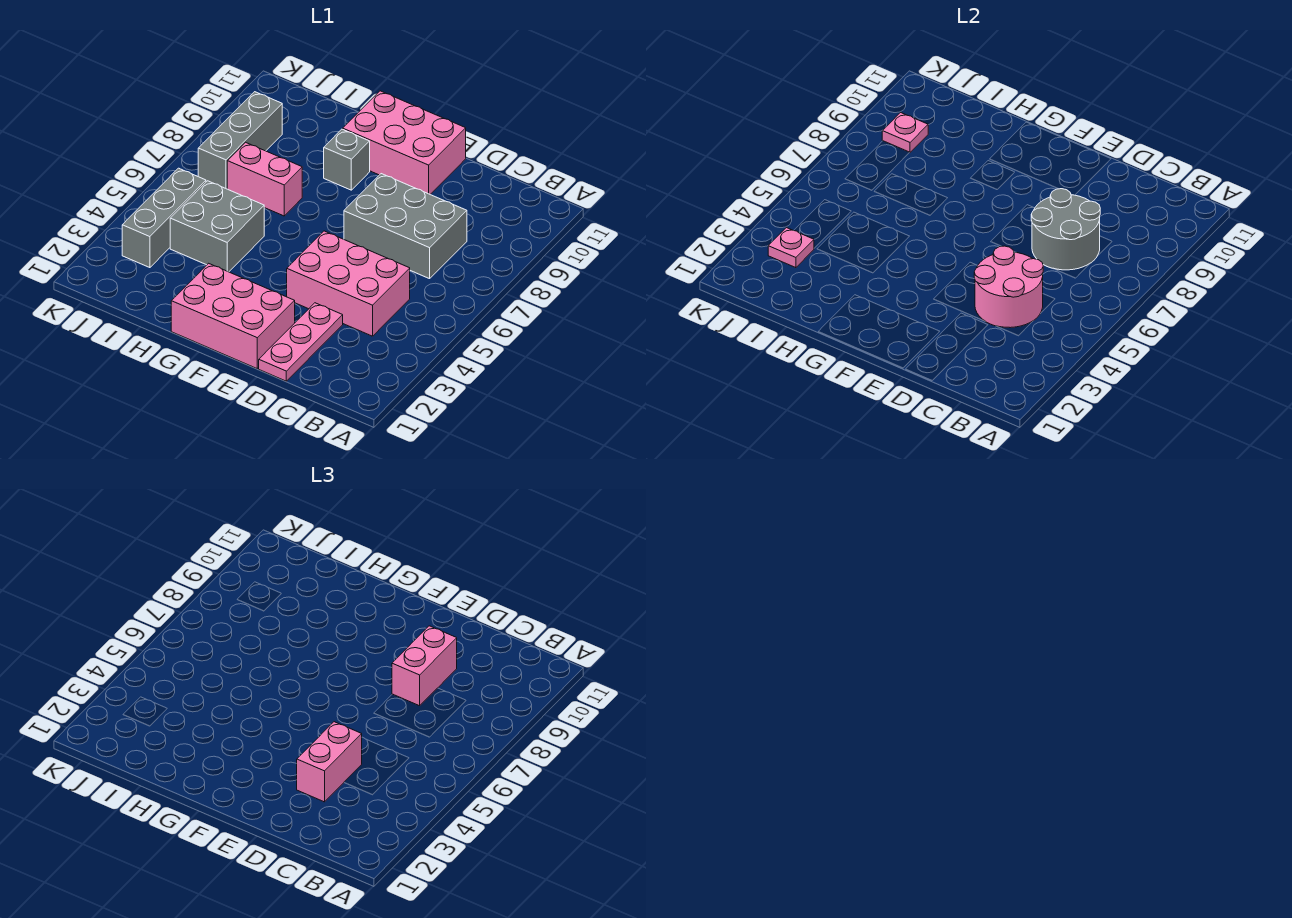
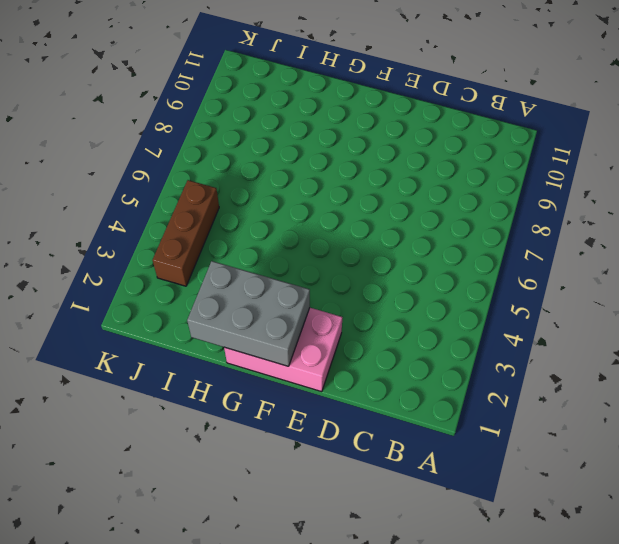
grey brick F1:H2 level 2 -> grey brick C7:E8 level 1
brown brick J3:J5 level 1 -> grey brick J3:J5 level 1
none -> pink brick C4:E5 level 1
none -> pink plate D1:D3 level 1
none -> pink brick E10:G11 level 1

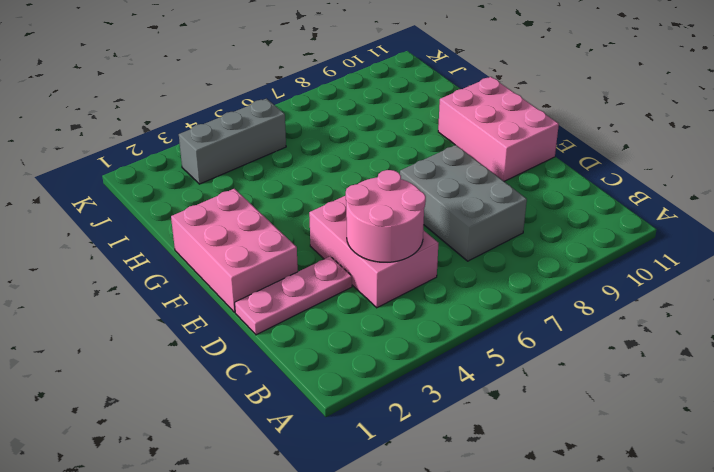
none -> grey brick G9 level 1
none -> grey brick H4:I5 level 1
none -> pink brick H7:I7 level 1

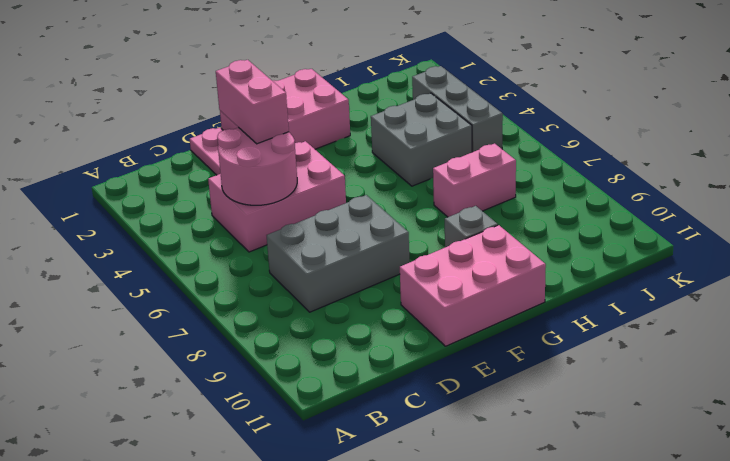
none -> grey brick J7:J9 level 1
none -> grey round brick C7:D8 level 2
none -> pink plate J3 level 2

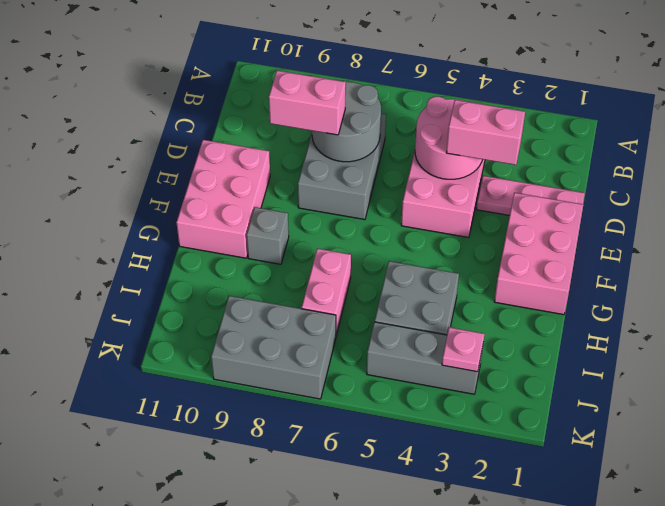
grey brick J7:K9 level 1 -> grey brick J7:J9 level 1
none -> pink plate J9 level 2

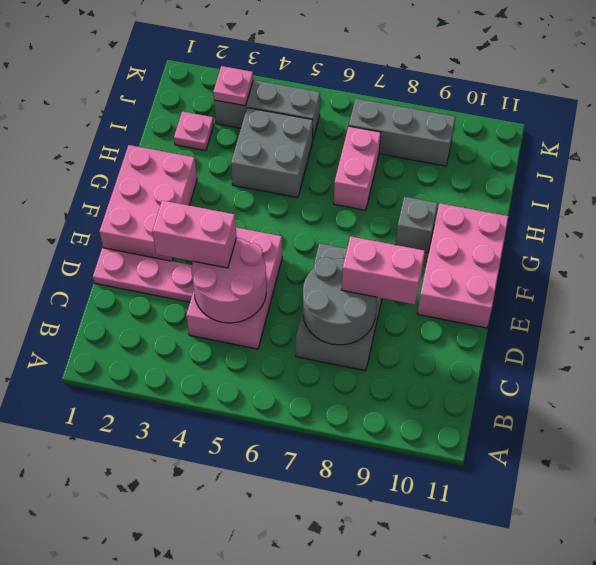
pink plate I2 level 1 -> pink plate J9 level 2

